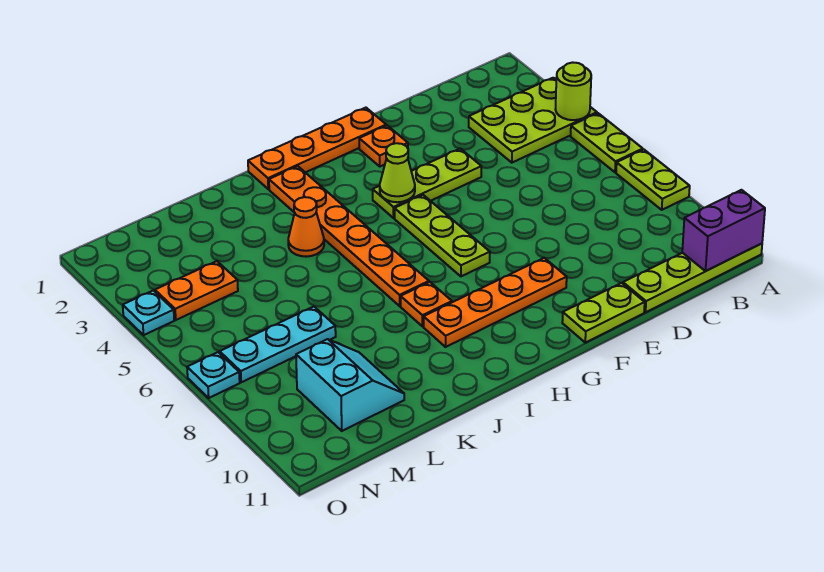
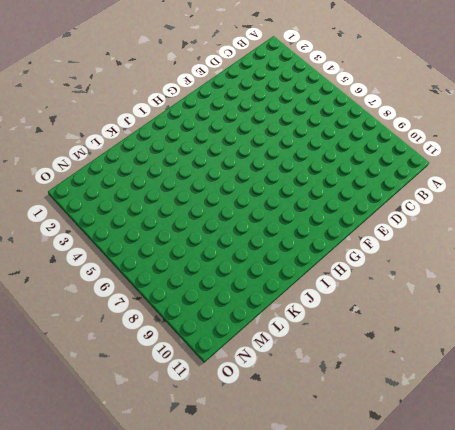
none -> lime plate A3:C4 level 1
none -> lime plate A5:A6 level 1
none -> lime plate A7:A8 level 1

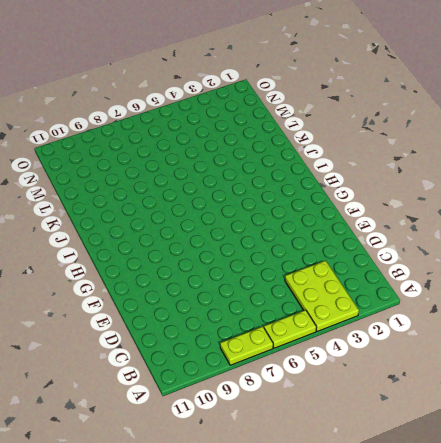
none -> lime plate A11:D11 level 1
none -> lime plate E4:G4 level 1
none -> lime plate E11:F11 level 1

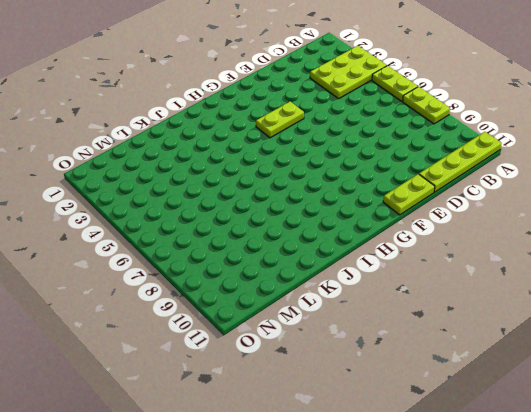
lime plate F4:G4 level 1 -> lime plate E4:G4 level 1
none -> orange plate F1:I1 level 1
none -> orange plate F2 level 1
none -> orange plate F9:I9 level 1

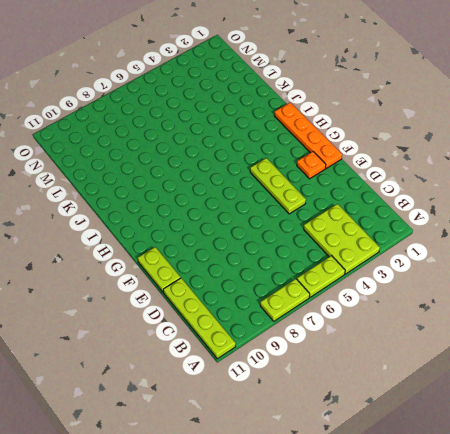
none -> orange plate F9:I9 level 1
none -> lime plate G5:G7 level 1
none -> orange plate I2:I7 level 1

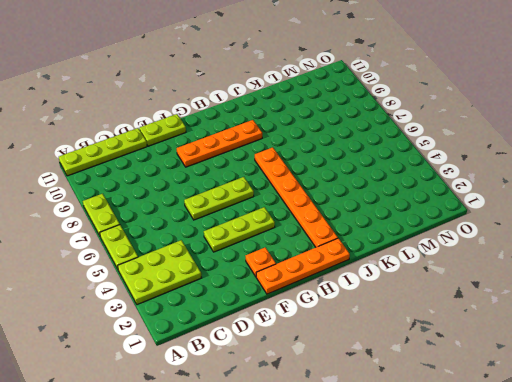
lime plate E6:G6 level 1 -> lime plate G5:G7 level 1
none -> orange plate I8 level 1
none -> orange cone J4 level 1
none -> cyan plate L7:N7 level 1

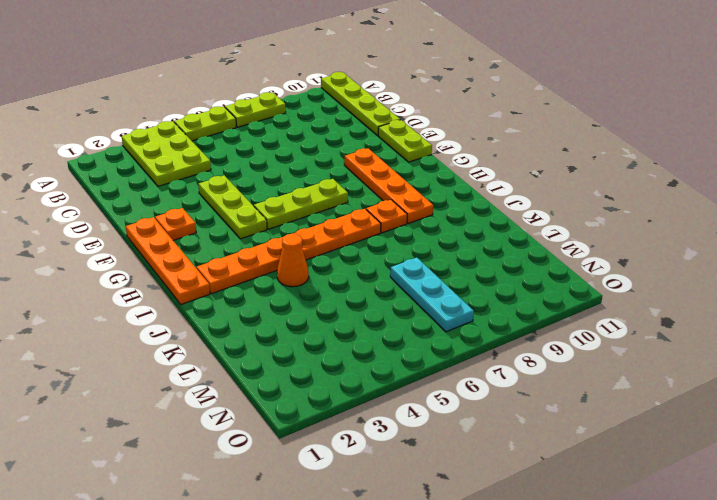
none -> cyan slope L9:M10 level 1 top M
none -> orange plate M4:N4 level 1
none -> cyan plate O4 level 1

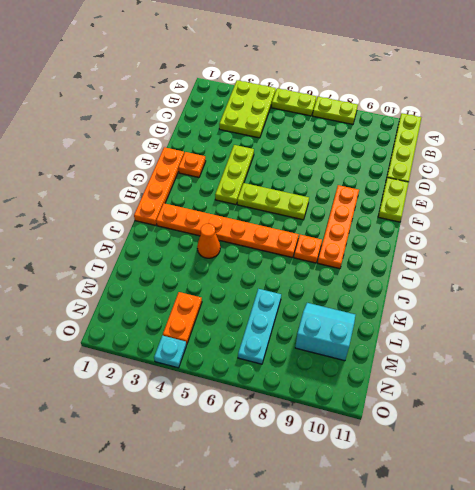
none -> cyan plate O7 level 1
none -> lime round brick A4 level 2
none -> purple brick A11:B11 level 2

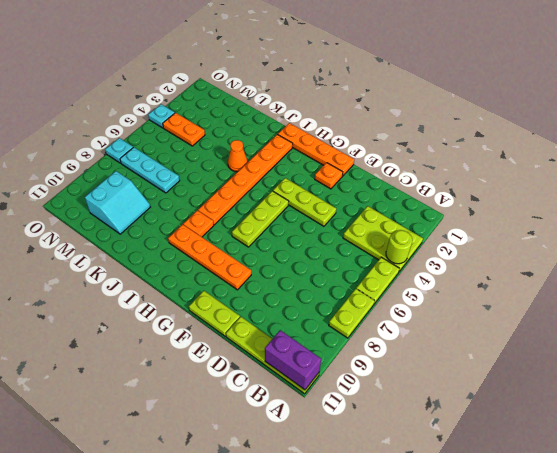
none -> lime cone G4 level 2

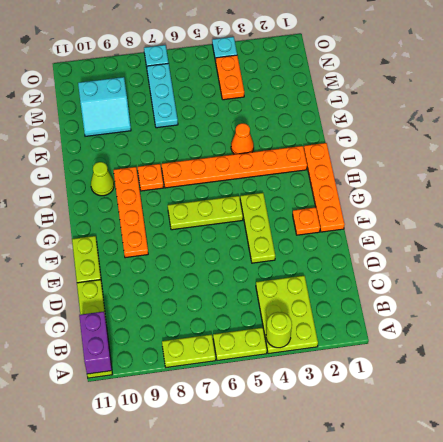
lime cone I10 level 1 -> lime cone G4 level 2

